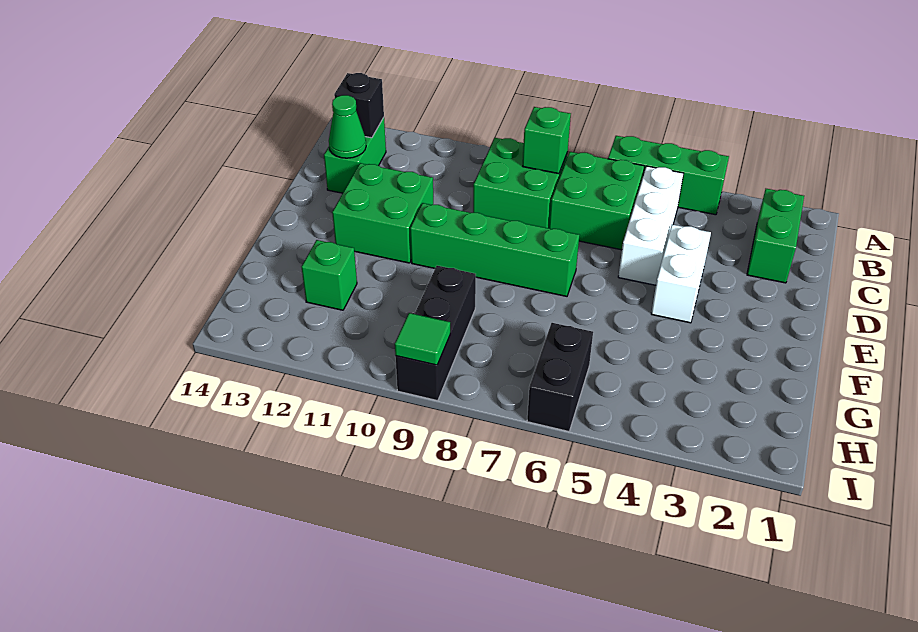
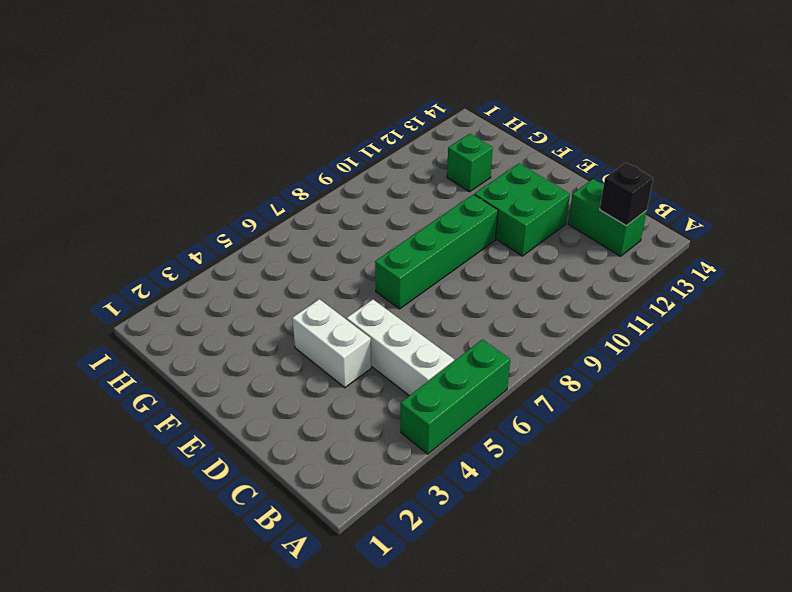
none -> green brick B2:C2 level 1
none -> green brick B6:C7 level 1
none -> green brick B8:C9 level 1

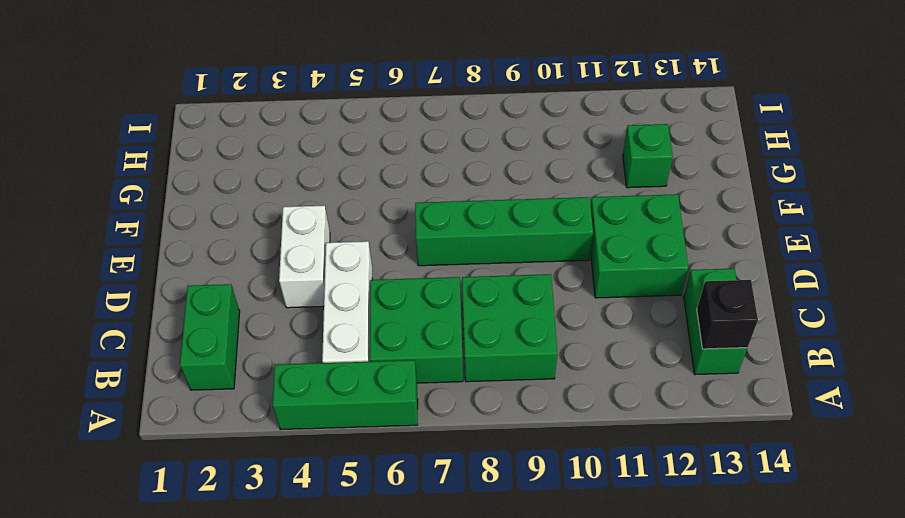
none -> black brick G9:I9 level 1
none -> black brick H6:I6 level 1
none -> green brick B8 level 2

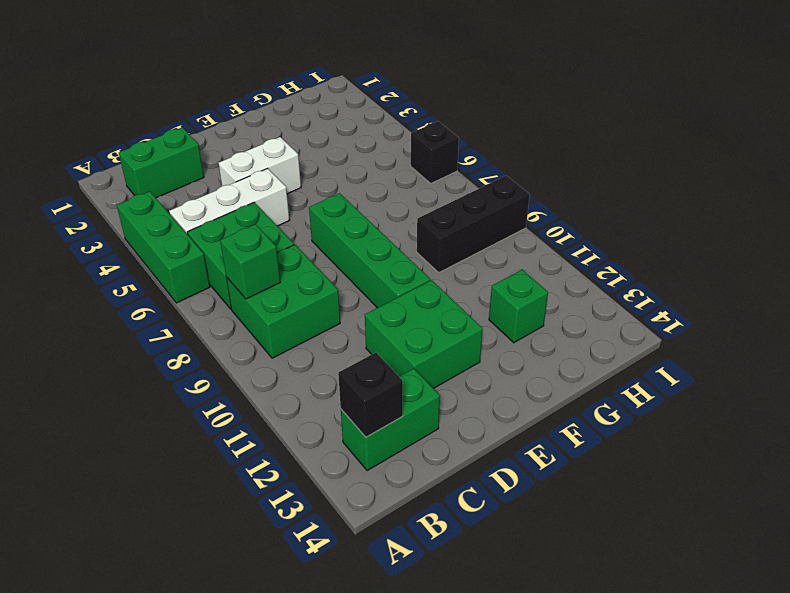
black brick I6 level 1 -> black brick H6:I6 level 1
none -> green cone C13 level 2
none -> green tile I9 level 2

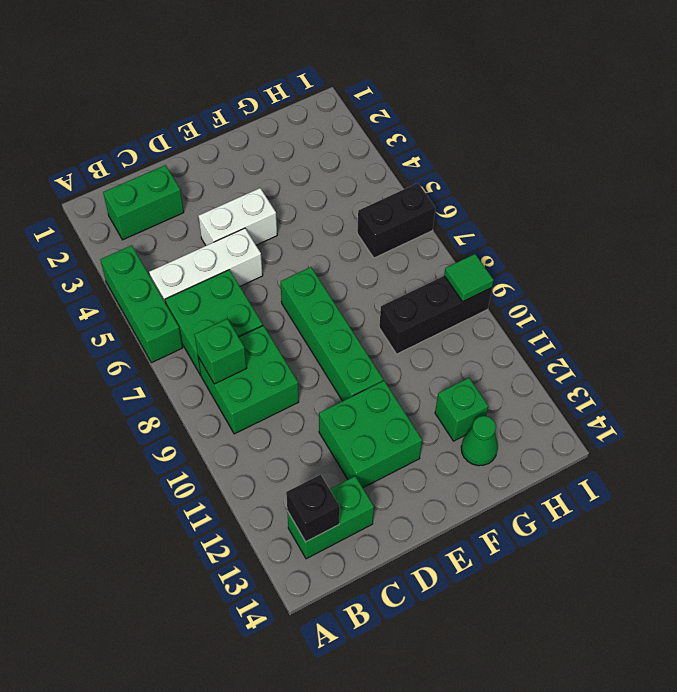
green cone G13 level 1 -> green cone C13 level 2

